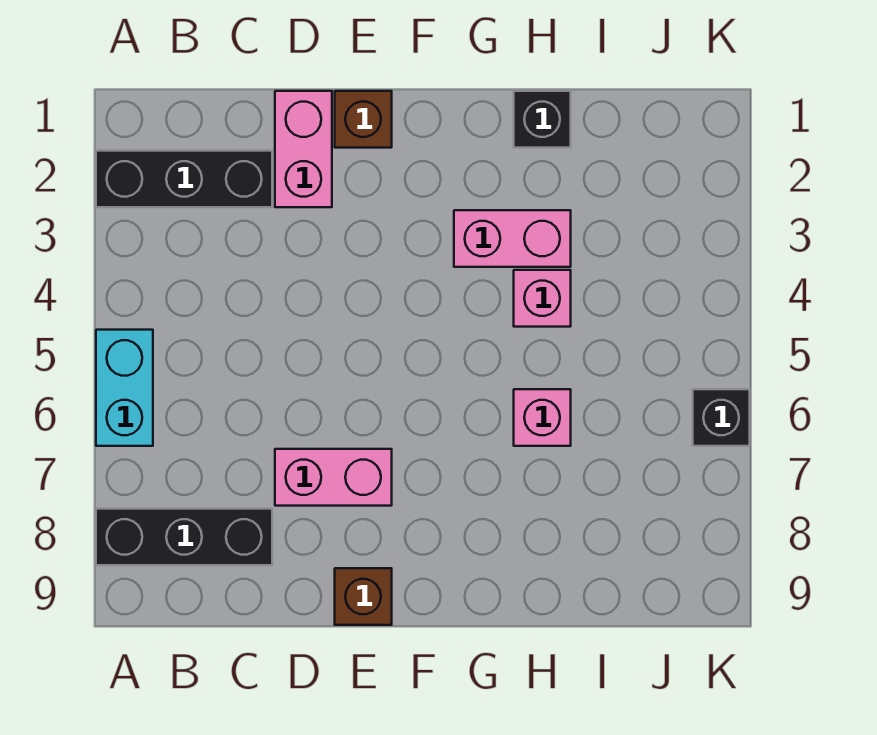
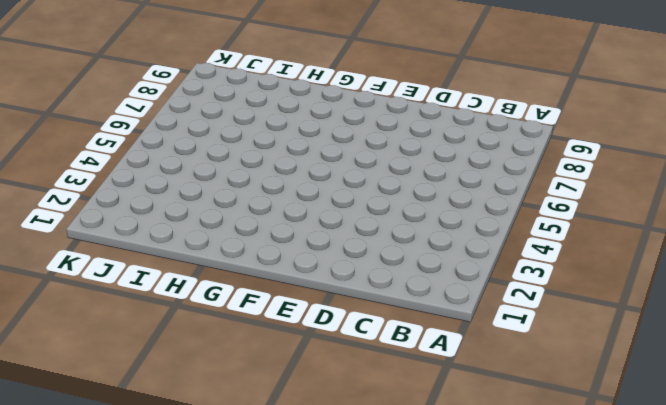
none -> black brick A2:C2 level 1
none -> cyan brick A5:A6 level 1
none -> black brick A8:C8 level 1

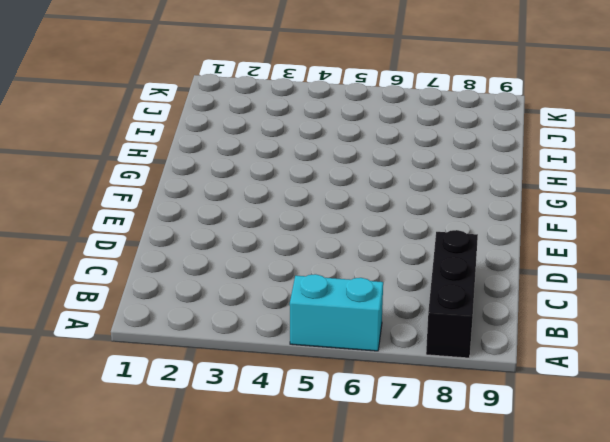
none -> black brick A2:C2 level 1
none -> pink brick D1:D2 level 1
none -> pink brick D7:E7 level 1

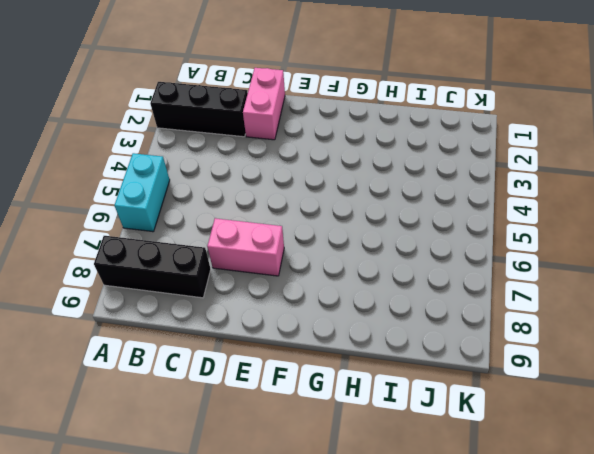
none -> brown brick E1 level 1
none -> brown brick E9 level 1
none -> pink brick G3:H3 level 1

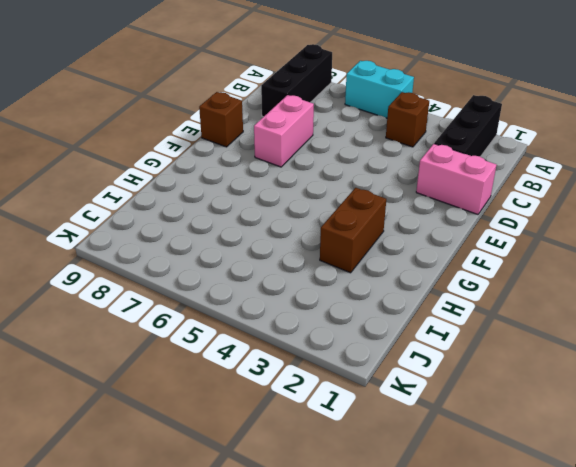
brown brick B4 level 1 -> brown brick E1 level 1
brown brick G3:H3 level 1 -> pink brick G3:H3 level 1
none -> black brick H1 level 1
none -> pink brick H4 level 1
none -> pink brick H6 level 1

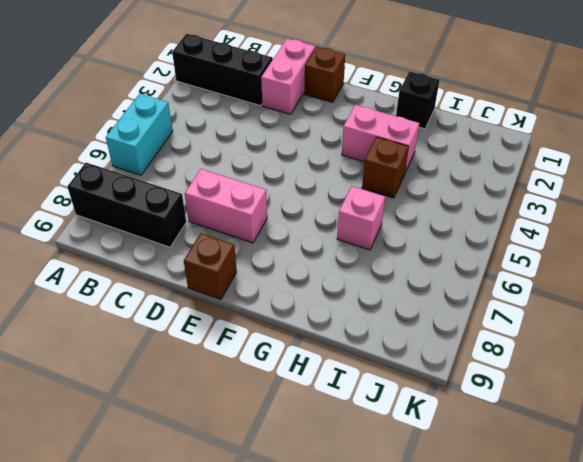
brown brick H4 level 1 -> pink brick H4 level 1
none -> black brick K6 level 1

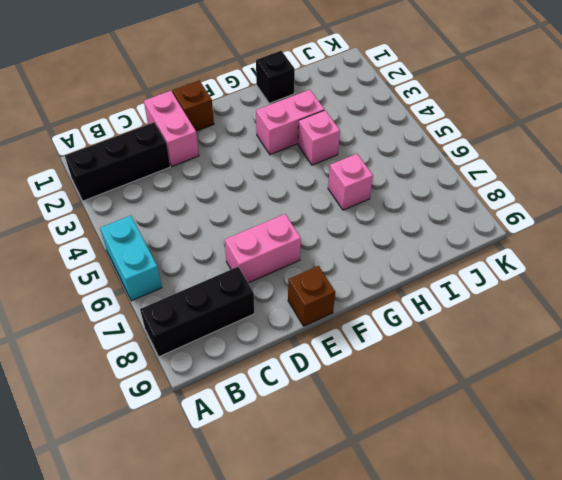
none -> black brick K6 level 1

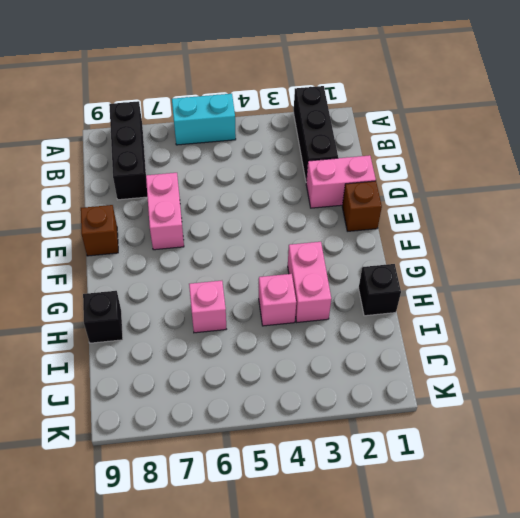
black brick H9 level 1 -> black brick K6 level 1

